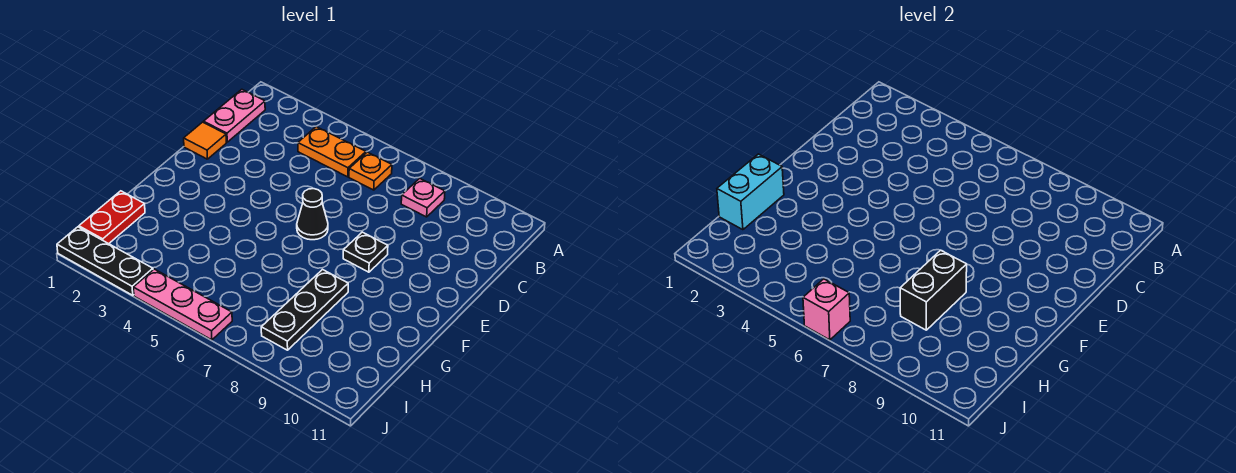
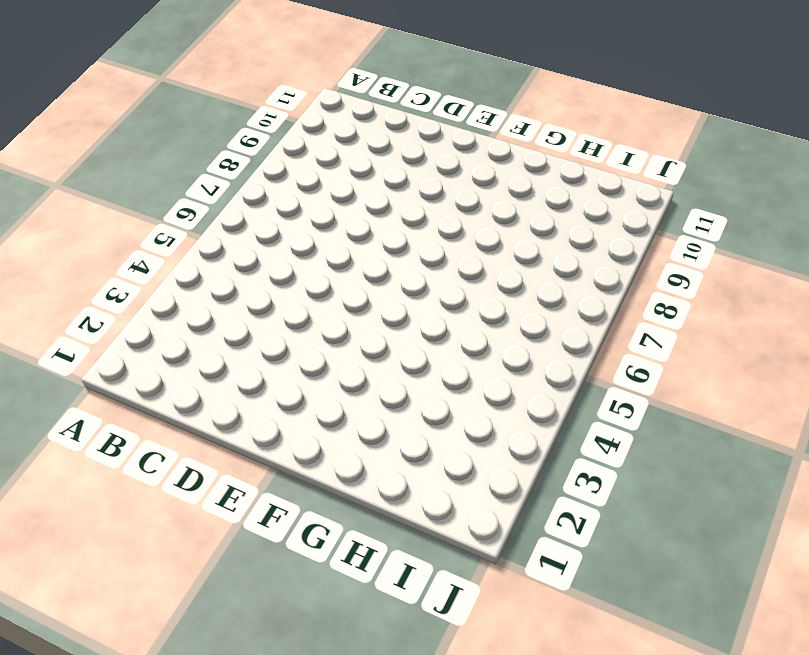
none -> pink plate B1:C1 level 1
none -> orange plate B4:B5 level 1
none -> orange plate B6 level 1

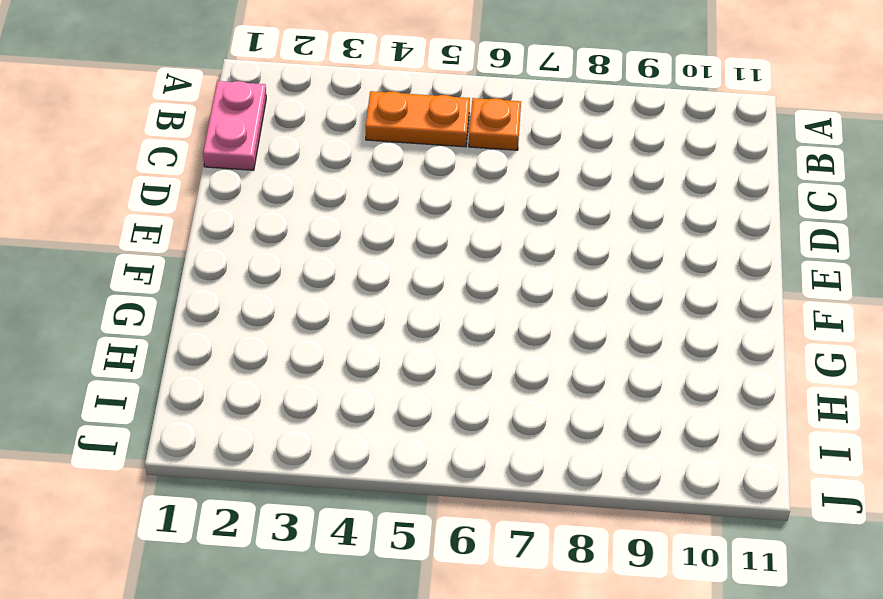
none -> pink plate B8 level 1
none -> orange tile D1 level 1
none -> black cone E6 level 1

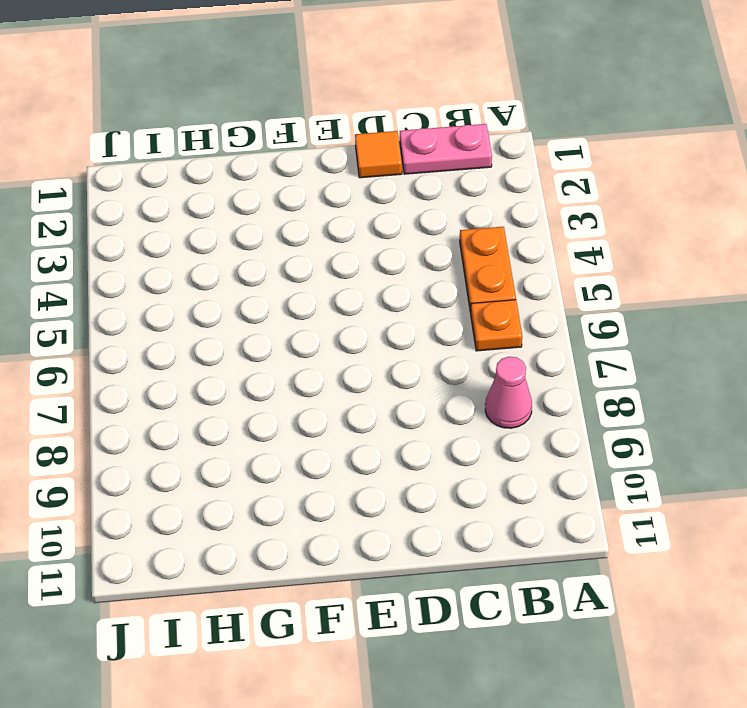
pink cone B8 level 1 -> pink plate B8 level 1
none -> black cone E6 level 1
none -> black plate E8 level 1
none -> black plate G8:I8 level 1

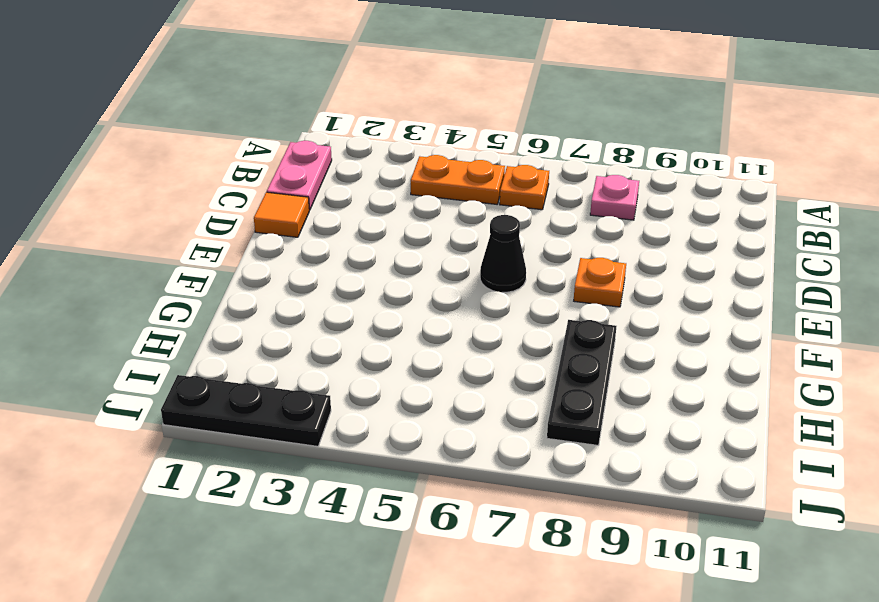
orange plate E8 level 1 -> black plate E8 level 1
none -> red plate H1:I1 level 1
none -> pink plate J4:J6 level 1
none -> cyan brick G1:H1 level 2

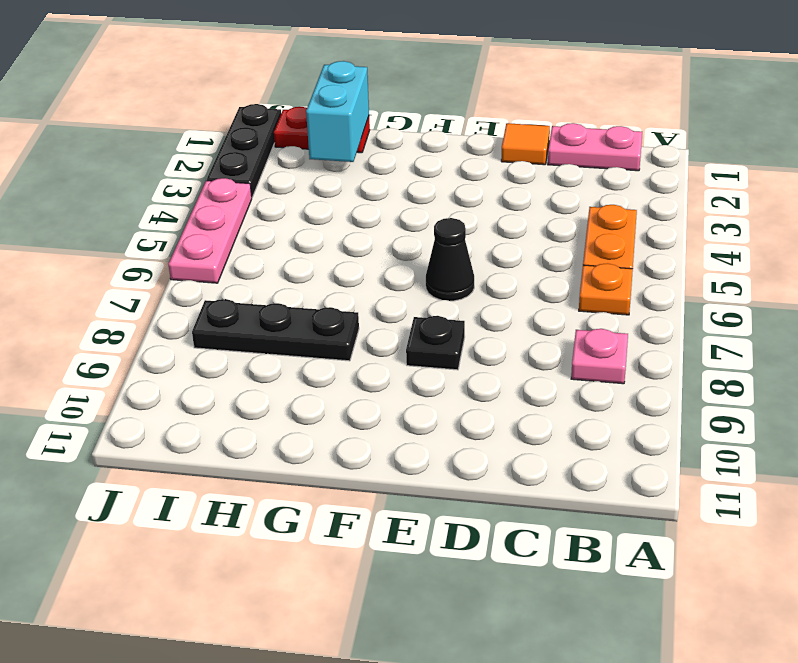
cyan brick H1:H2 level 2 -> cyan brick G1:H1 level 2
none -> black brick G8:H8 level 2
none -> pink brick J6 level 2

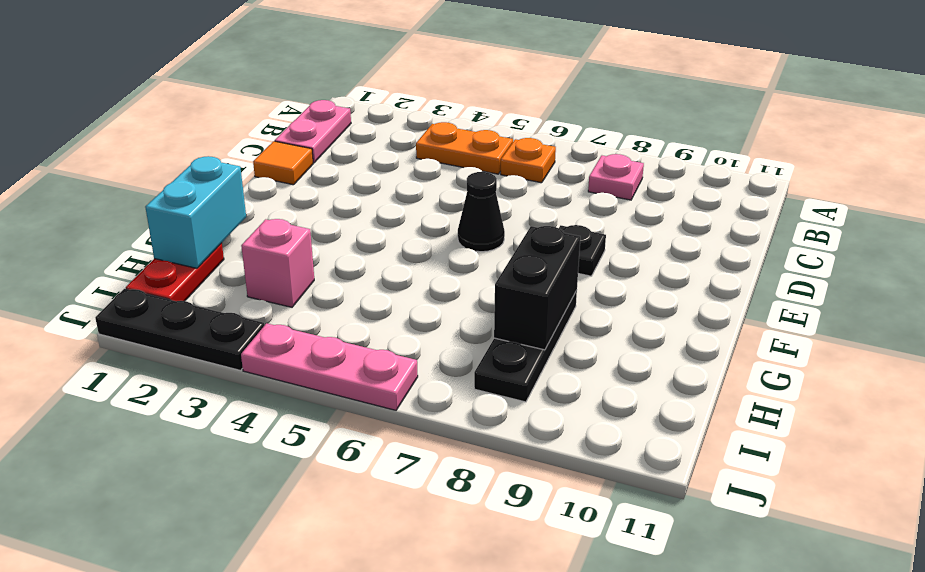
pink brick H3 level 1 -> pink brick J6 level 2

